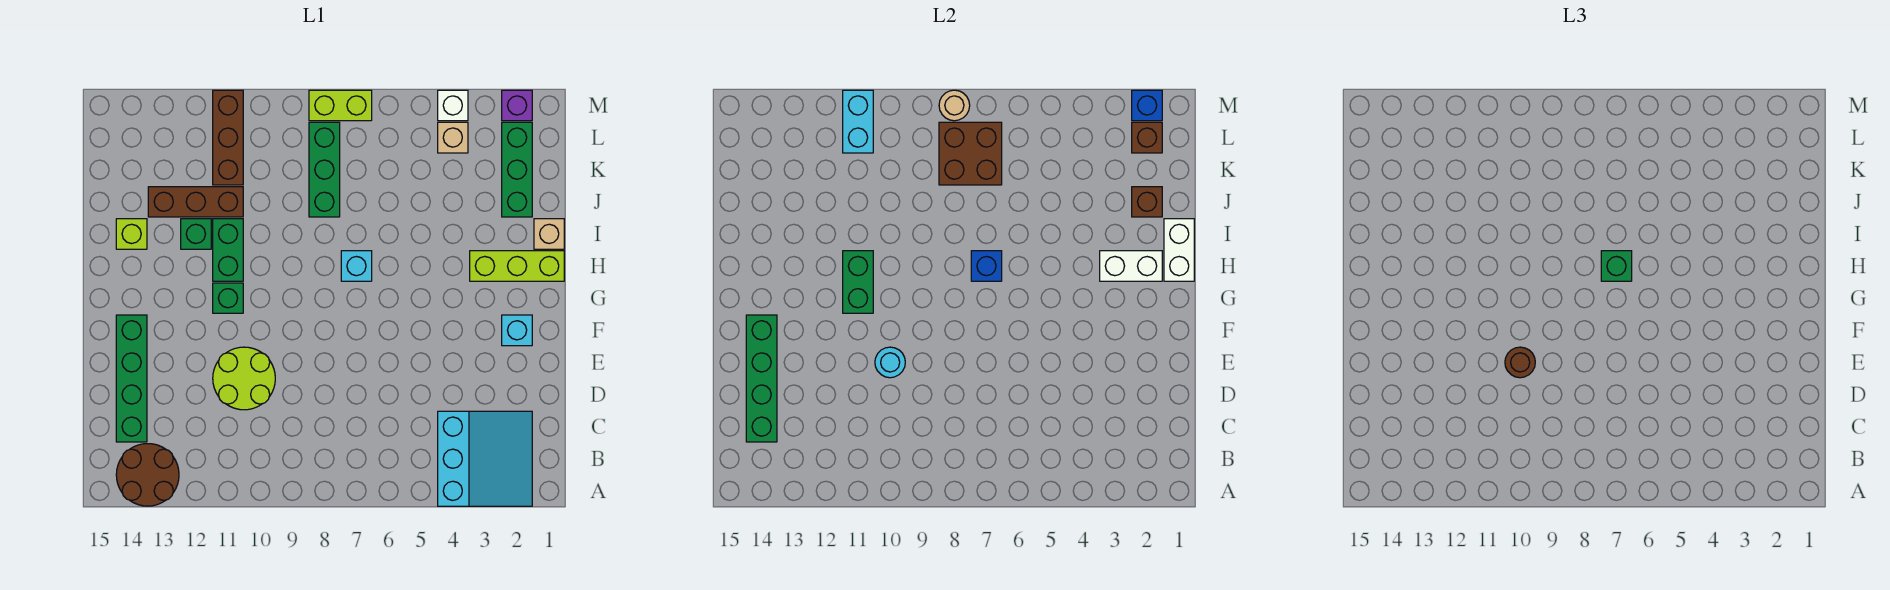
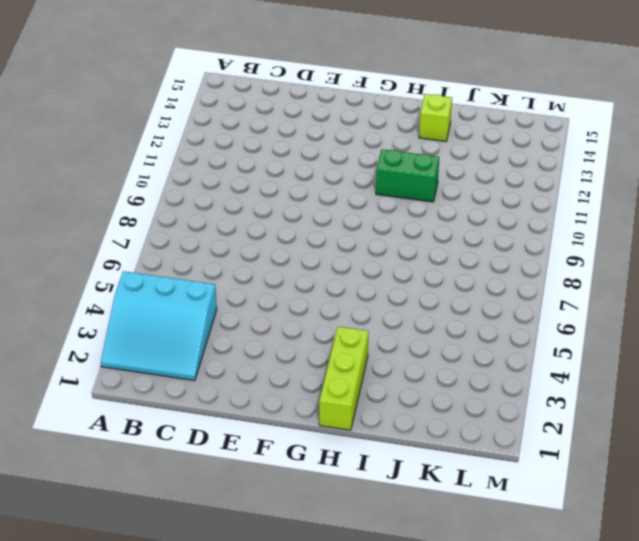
none -> brown round brick A13:B14 level 1
none -> green brick C14:F14 level 1
none -> lime round brick D10:E11 level 1
none -> cyan brick F2 level 1

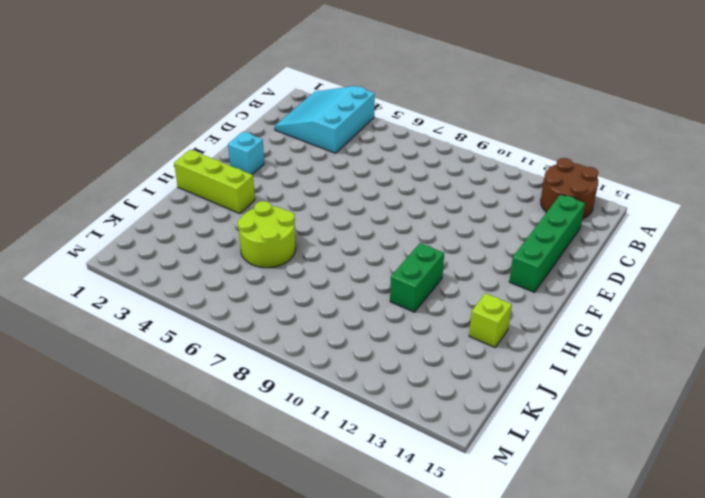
lime round brick I5:J6 level 1 -> lime round brick D10:E11 level 1
none -> green brick G11 level 1
none -> cyan brick H7 level 1
none -> tan brick I1 level 1
none -> green brick I12 level 1

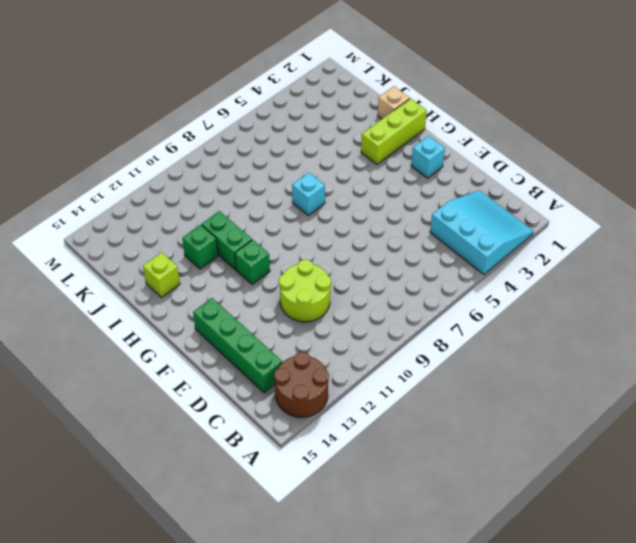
none -> green brick J2:L2 level 1
none -> green brick J8:L8 level 1
none -> brown brick J11:J13 level 1
none -> brown brick K11:M11 level 1

